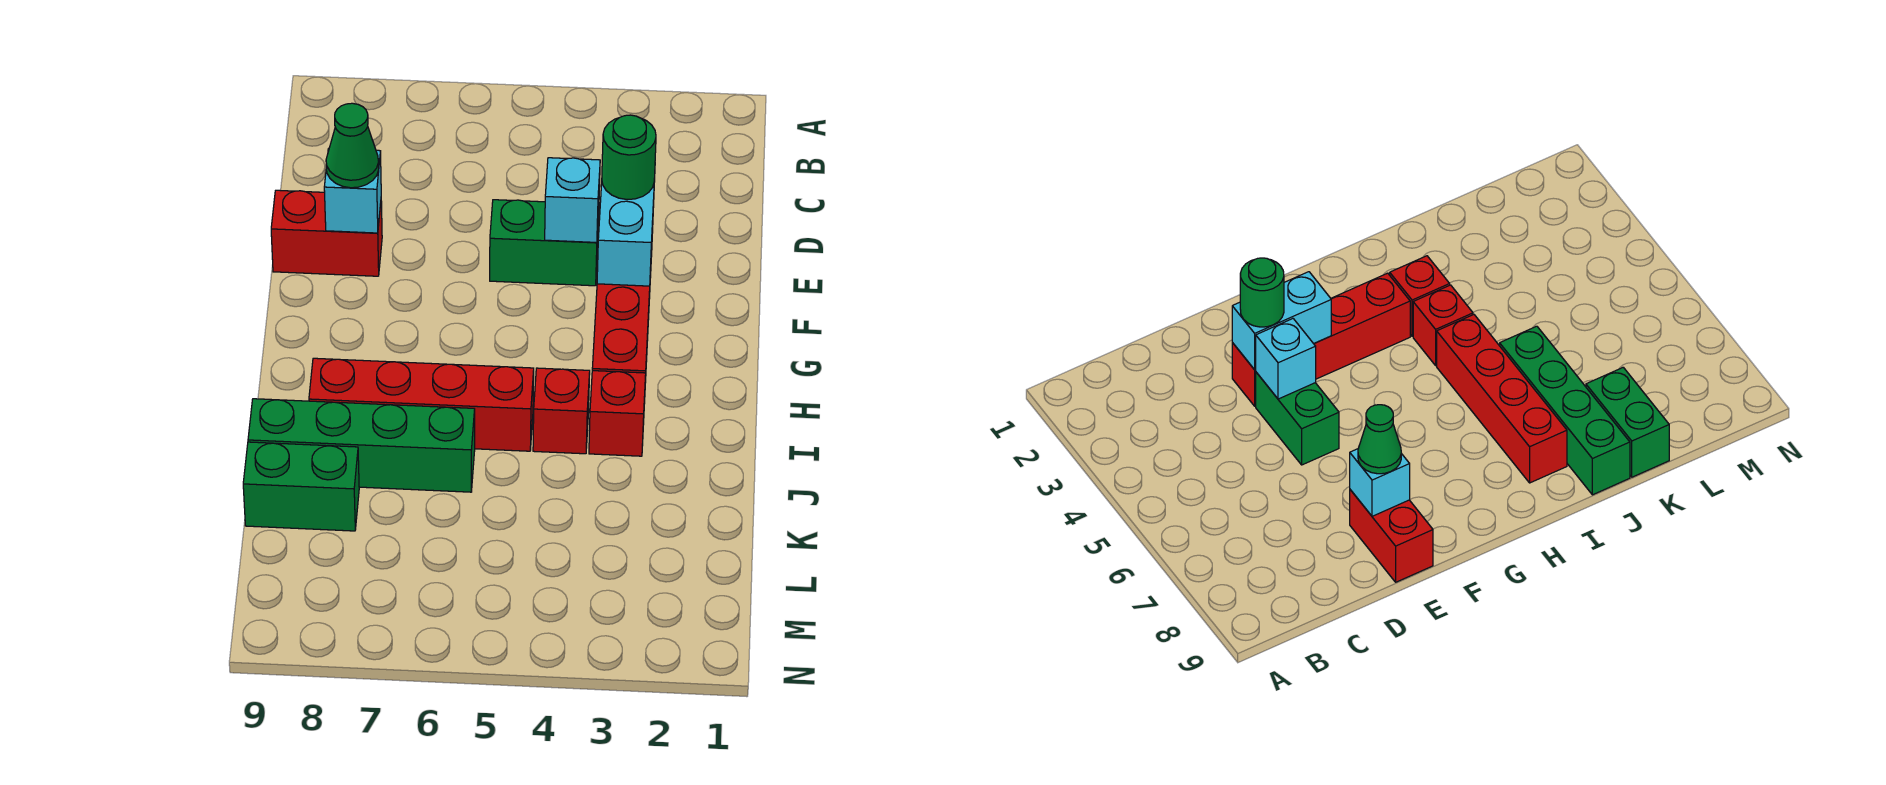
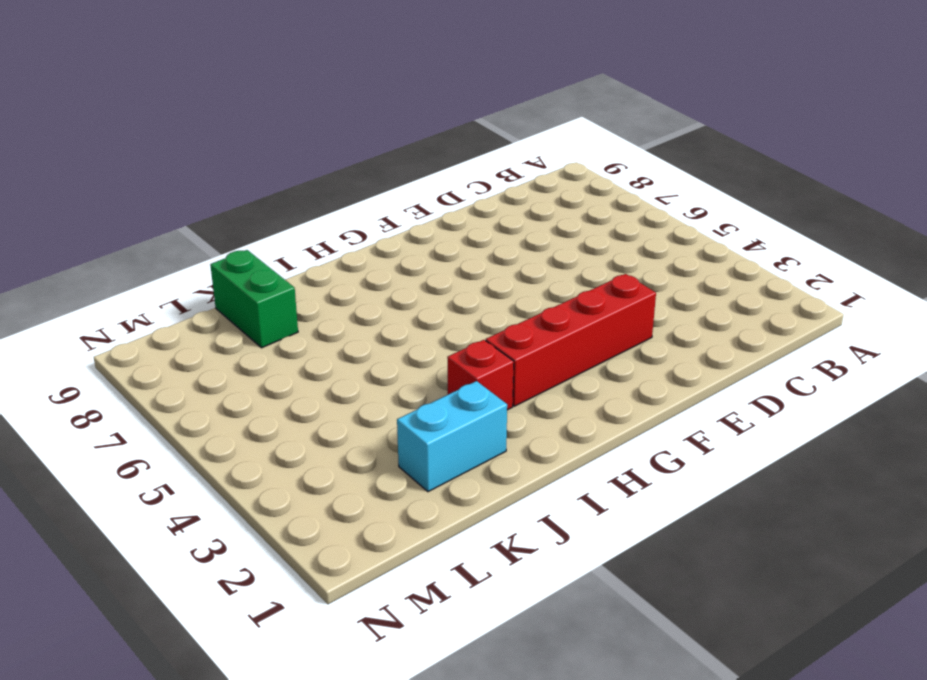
cyan brick J2:K2 level 1 -> cyan brick E3:F3 level 2
none -> green brick E4:E5 level 1
none -> red brick E8:E9 level 1
none -> red brick I4 level 1

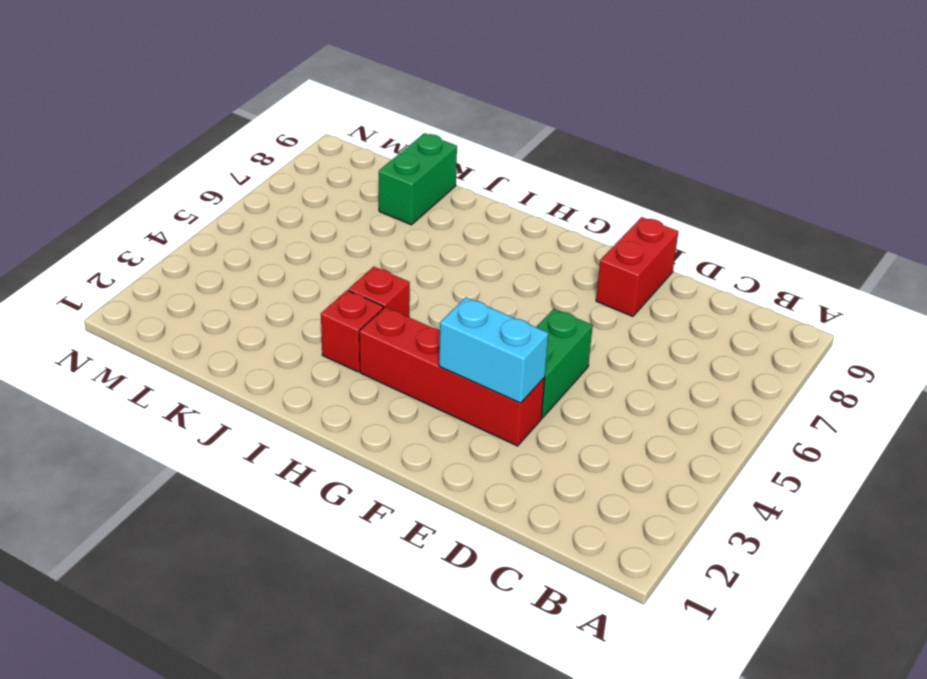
none -> red brick I5:I8 level 1
none -> green brick J6:J9 level 1
none -> cyan brick E4 level 2

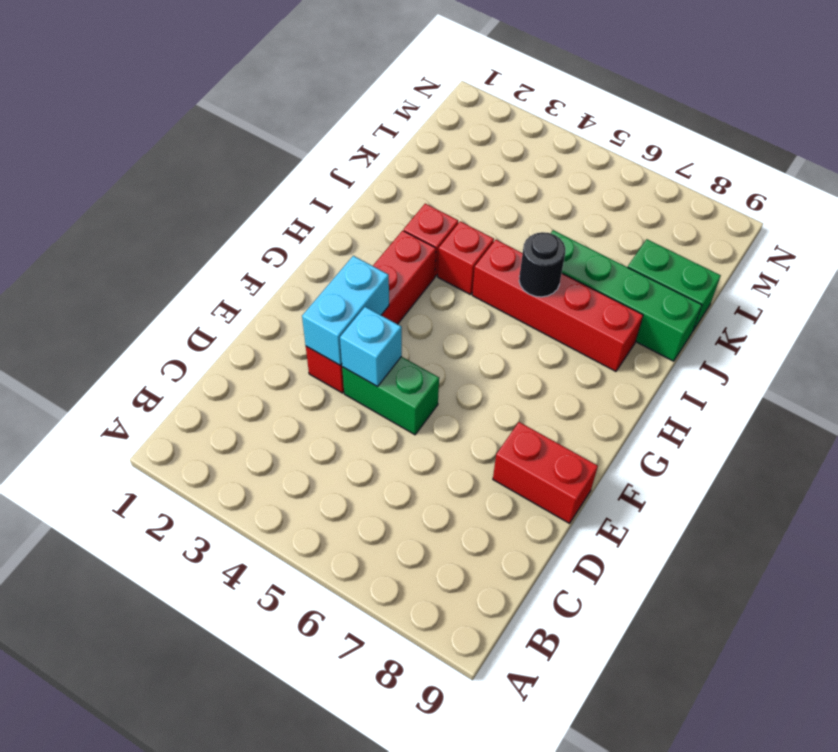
black round brick I6 level 2 -> none
none -> cyan brick E8 level 2
none -> green round brick E3 level 3
none -> green cone E8 level 3

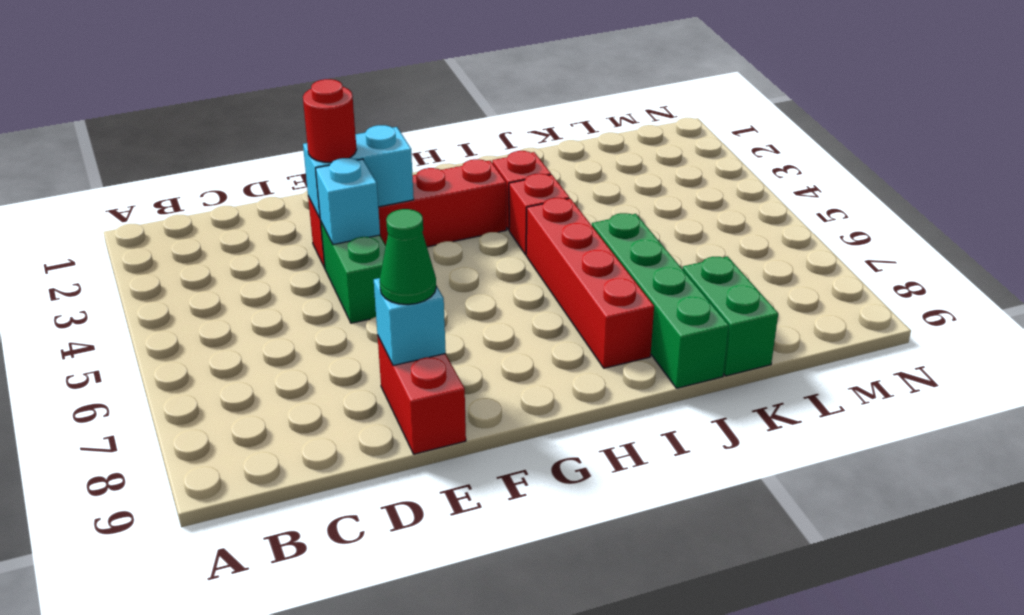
red round brick E3 level 3 -> green round brick E3 level 3

